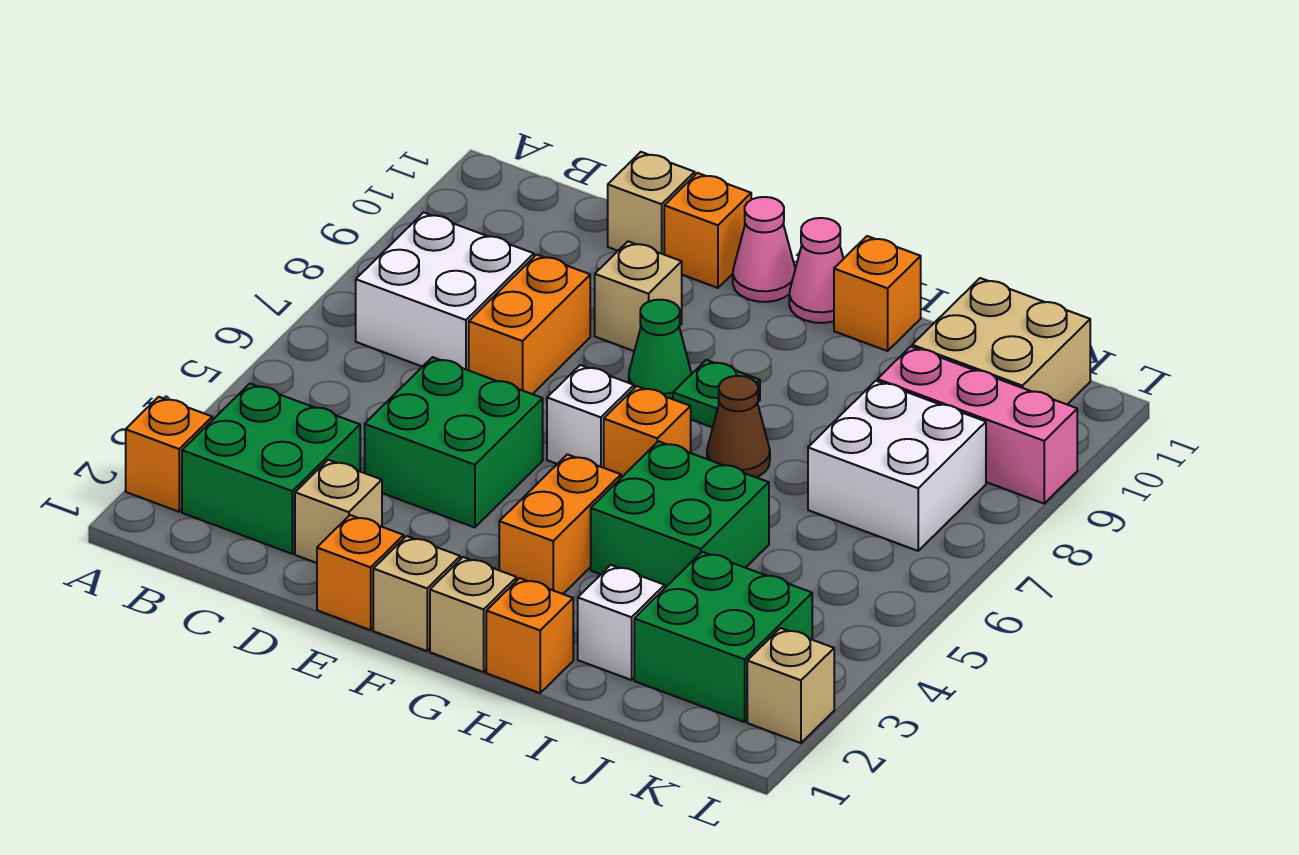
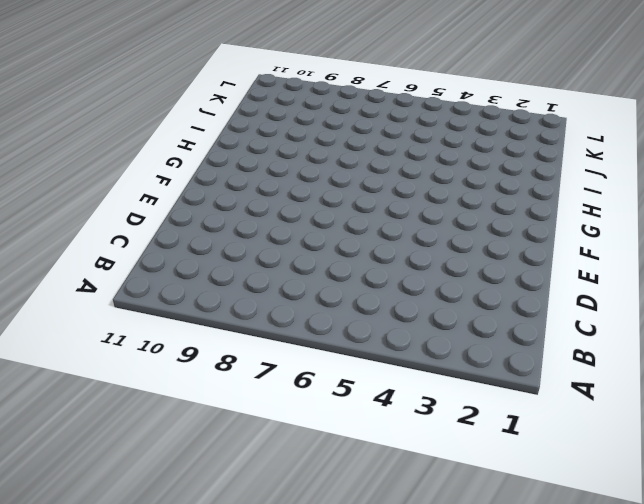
none -> orange brick A2 level 1
none -> green brick B2:C3 level 1
none -> white brick B7:C8 level 1

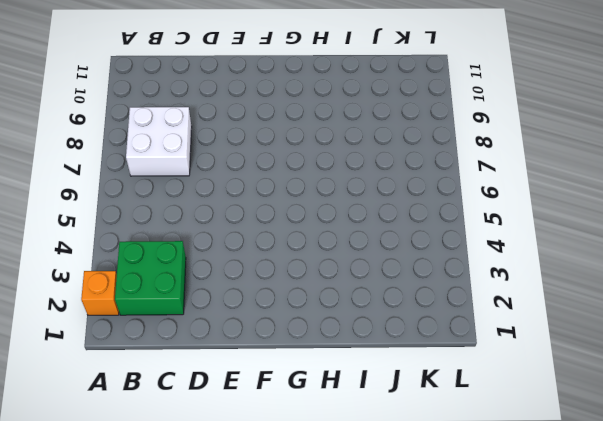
none -> tan brick D2 level 1
none -> green brick D4:E5 level 1
none -> orange brick D7:D8 level 1

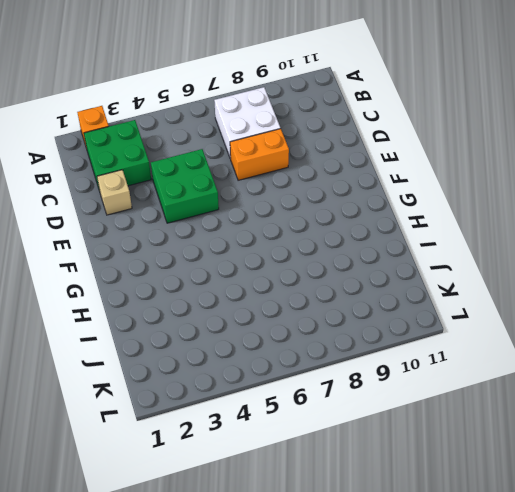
none -> tan brick D11 level 1
none -> orange brick E1 level 1
none -> tan brick E9 level 1

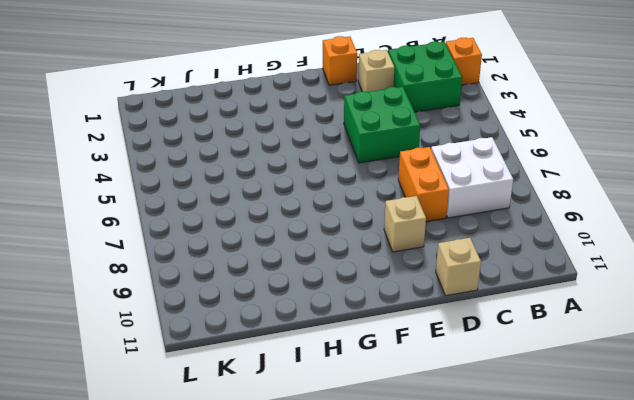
none -> orange brick E11 level 1
none -> tan brick F1 level 1
none -> white brick F6 level 1

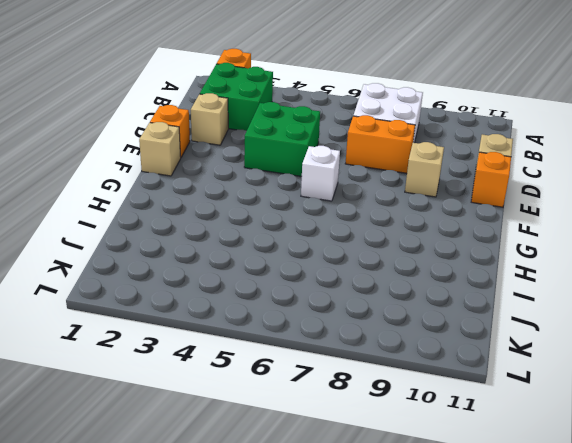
none -> green cone F8 level 1
none -> pink cone F11 level 1
none -> tan brick G1 level 1

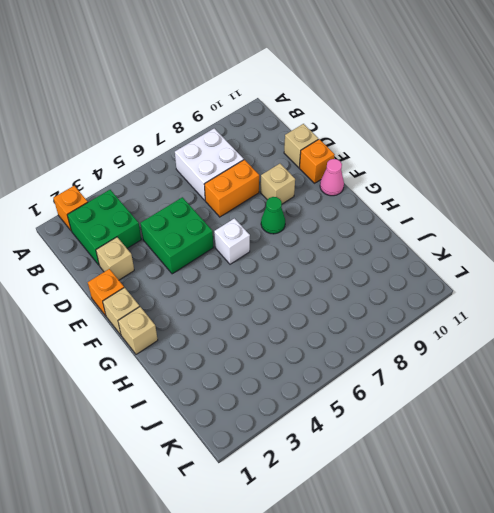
none -> orange brick G3:G4 level 1
none -> orange brick G6 level 1
none -> green plate G8 level 1

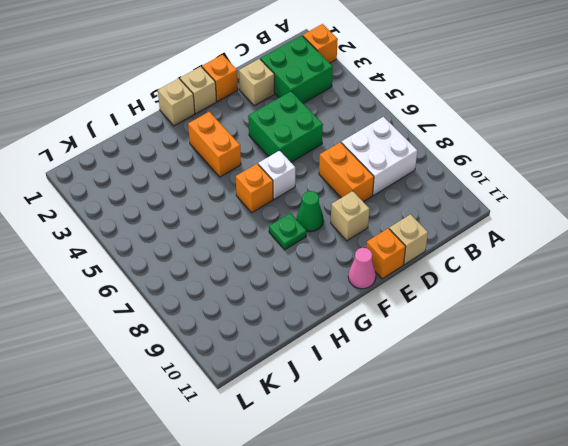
none -> pink cone G11 level 1
none -> orange brick H1 level 1
none -> green brick H4:I5 level 1

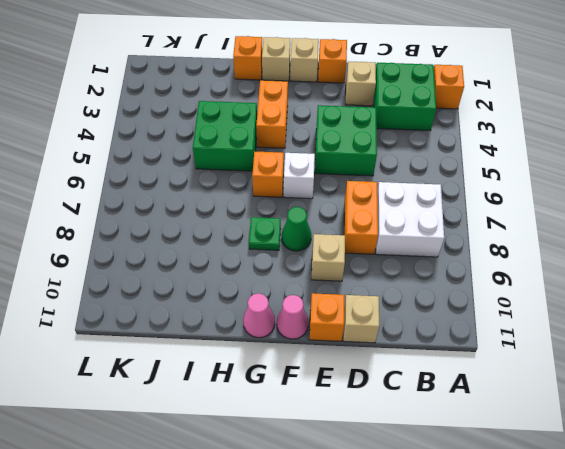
none -> brown cone H7 level 1
none -> orange brick H11 level 1
none -> white brick I2 level 1

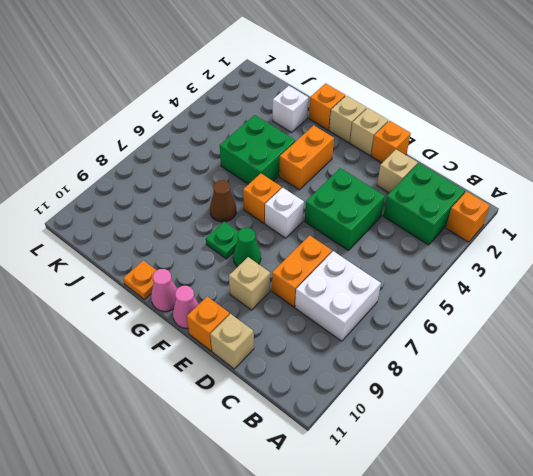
orange plate H11 level 1 -> orange brick H11 level 1
none -> green brick J2:K3 level 1
none -> white brick J7:K8 level 1
none -> pink brick J9:L9 level 1

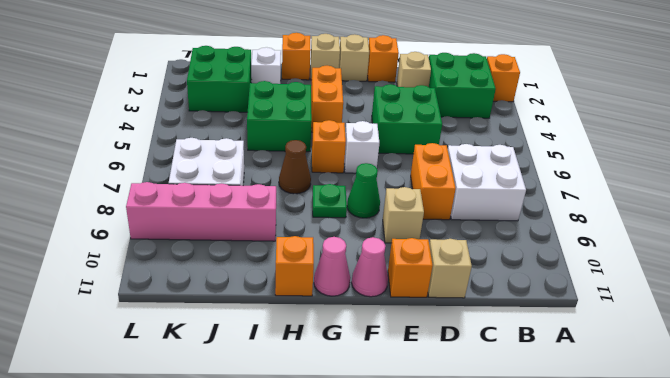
pink brick I9:L9 level 1 -> pink brick J9:L9 level 1
none -> tan brick J10:K11 level 1
none -> tan brick L2 level 1

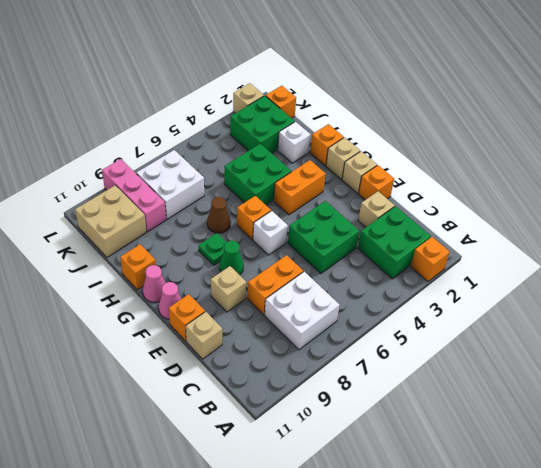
orange brick K1 level 1 -> none

